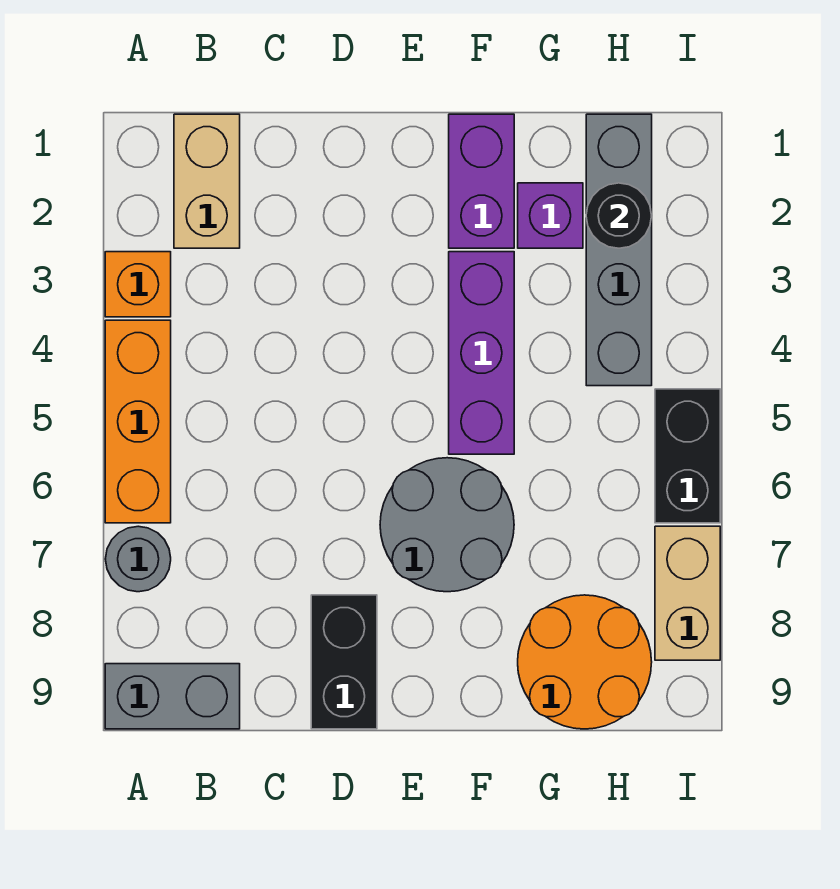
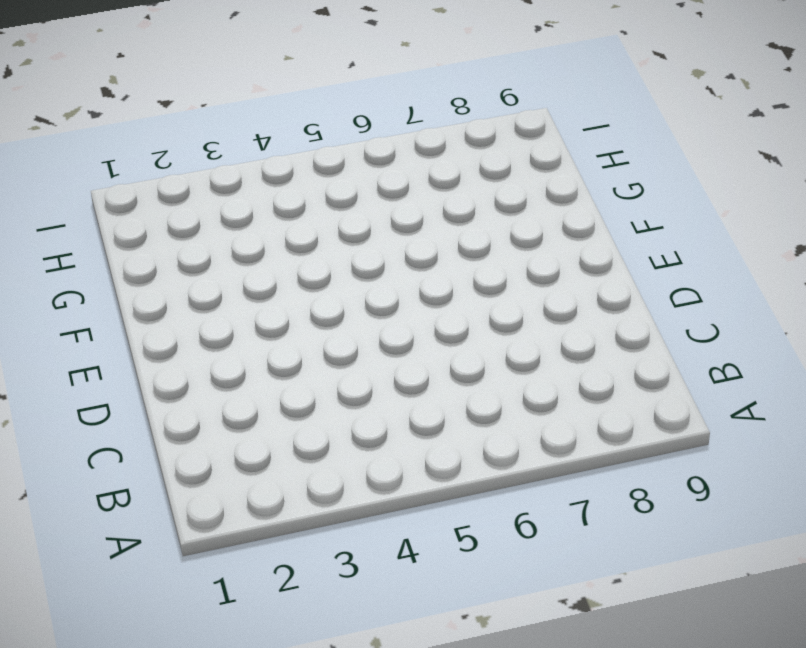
none -> orange brick A3 level 1
none -> orange brick A4:A6 level 1
none -> grey round brick A7 level 1

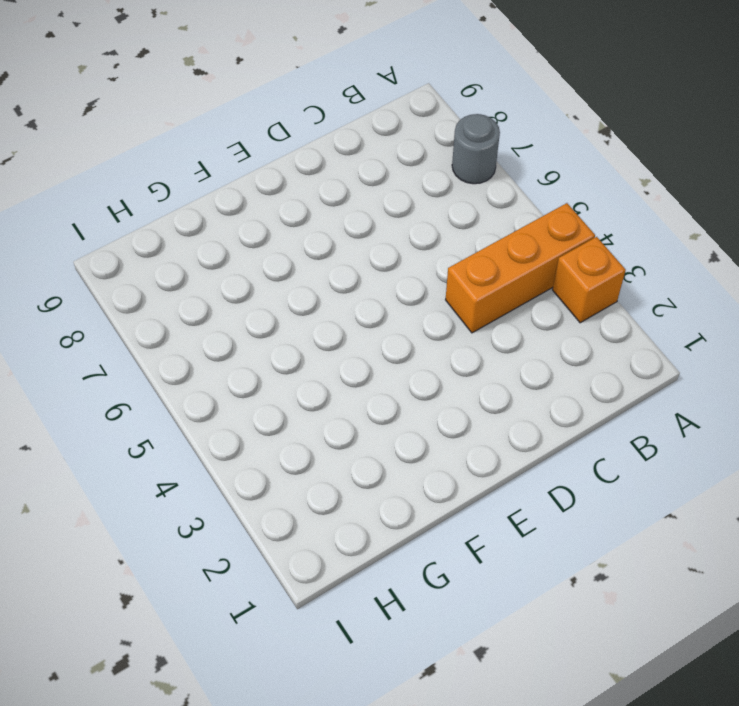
orange brick A4:C4 level 1 -> orange brick A4:A6 level 1
none -> grey brick A9:B9 level 1
none -> tan brick B1:B2 level 1
none -> black brick D8:D9 level 1

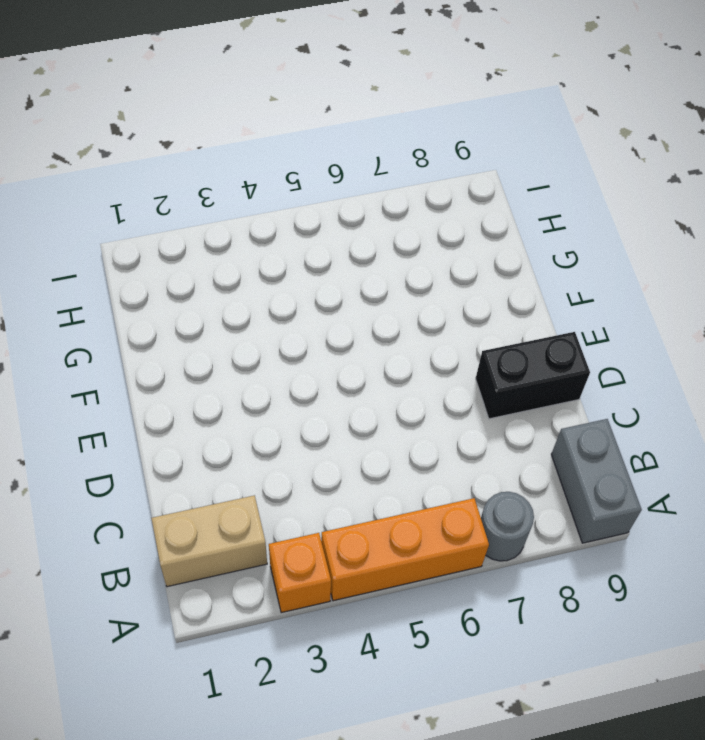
none -> grey round brick E6:F7 level 1
none -> purple brick F1:F2 level 1
none -> purple brick F3:F5 level 1

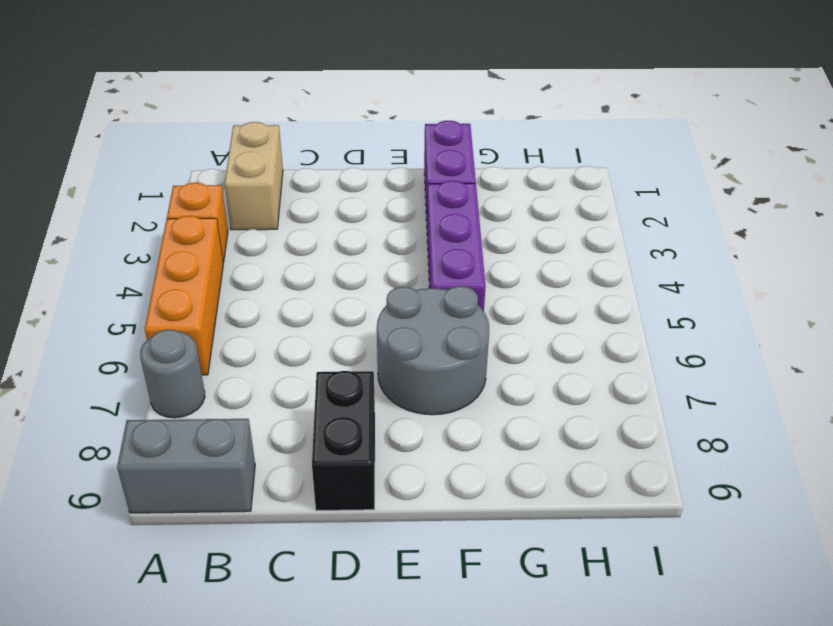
none -> purple brick G2 level 1
none -> orange round brick G8:H9 level 1
none -> grey brick H1:H4 level 1

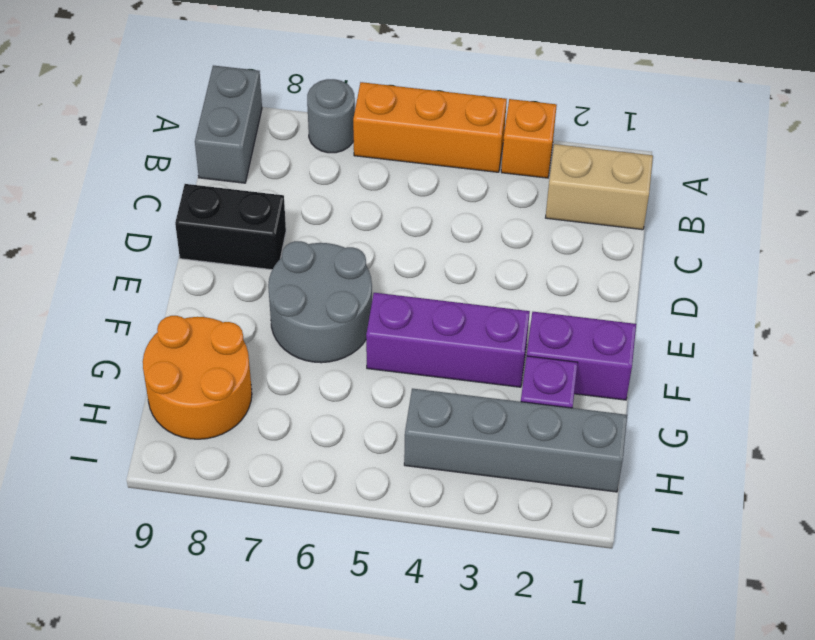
none -> black brick I5:I6 level 1
none -> tan brick I7:I8 level 1
none -> black round brick H2 level 2

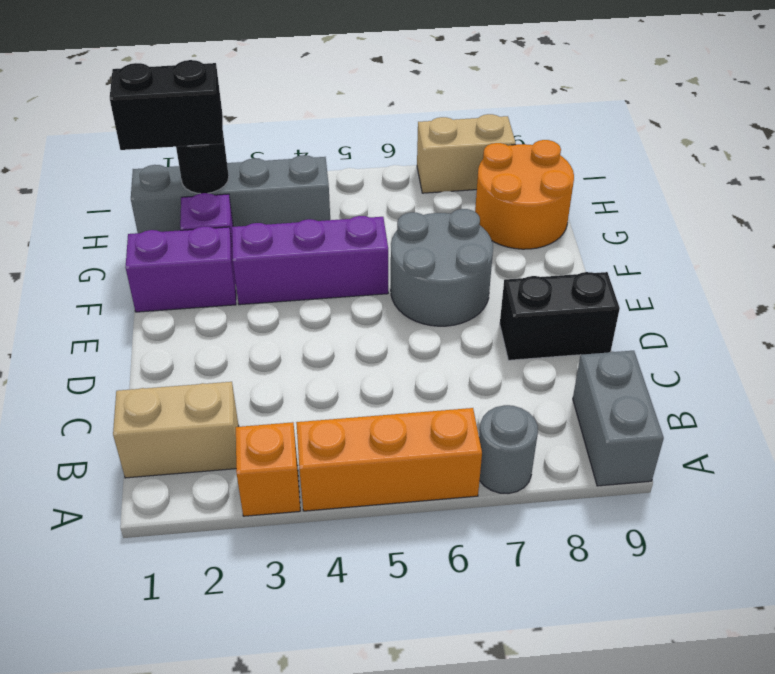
black brick H1:H2 level 3 -> black brick I5:I6 level 1

